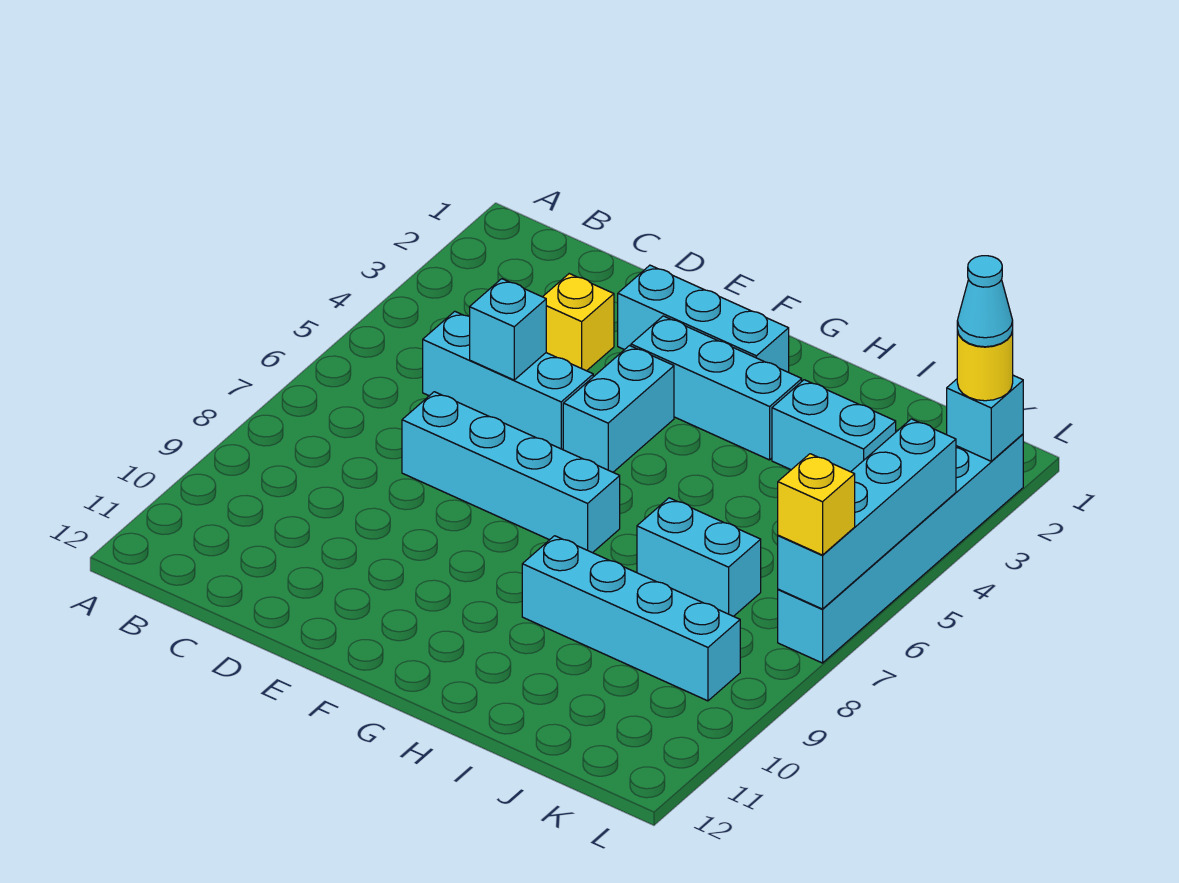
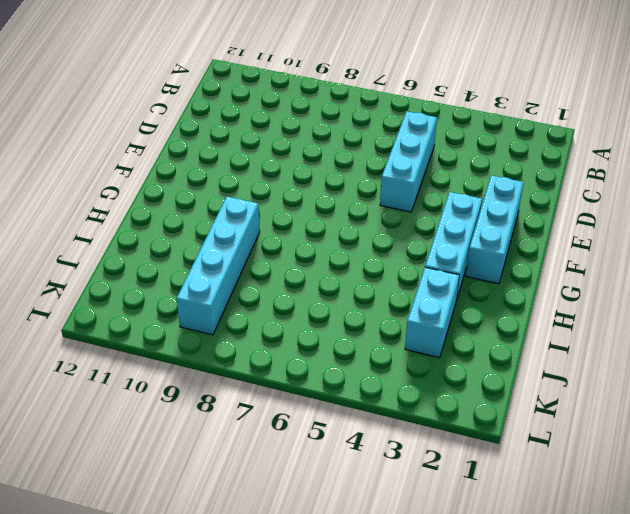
none -> yellow brick D3 level 1
none -> cyan brick D7:G7 level 1
none -> cyan brick F4:F5 level 1

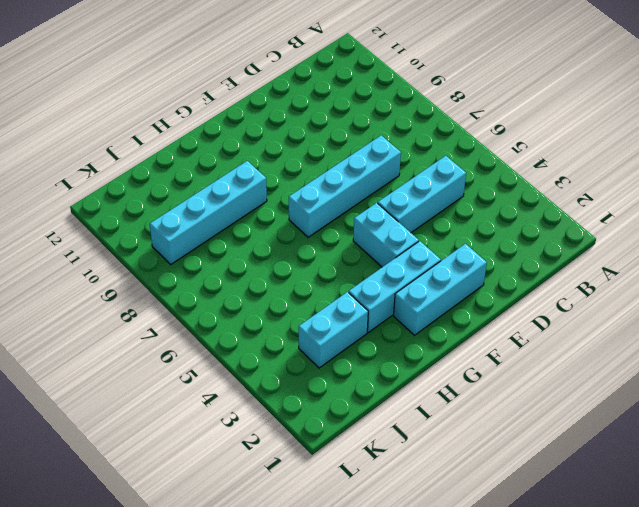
none -> yellow brick D3 level 1
none -> cyan brick I7:J7 level 1
none -> cyan brick L2:L7 level 1

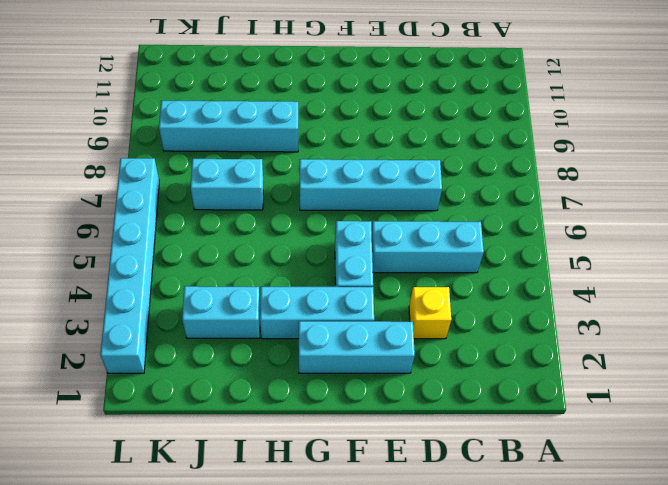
none -> cyan brick D5 level 2
none -> cyan brick L2 level 2
none -> cyan brick L4:L7 level 2

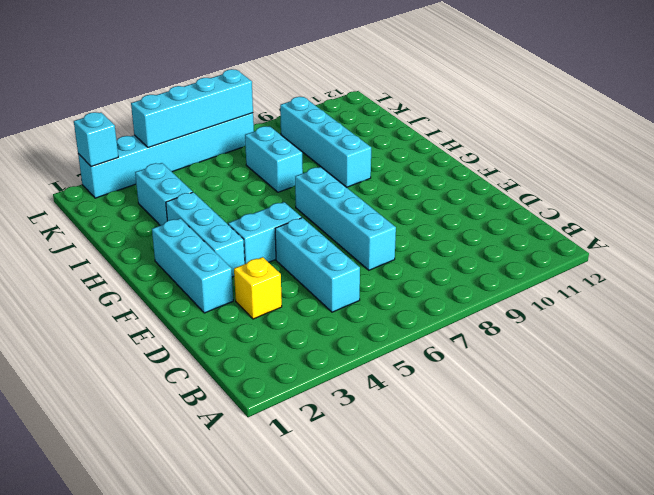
none -> cyan brick D5 level 2
none -> yellow round brick L2 level 3
none -> yellow brick L7 level 3

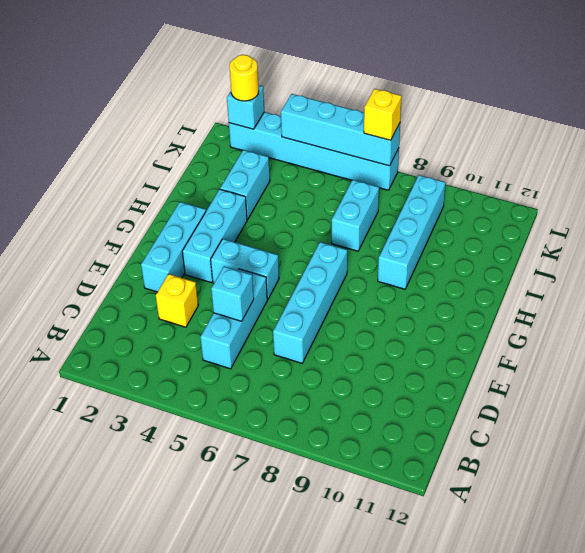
none -> cyan cone L2 level 4

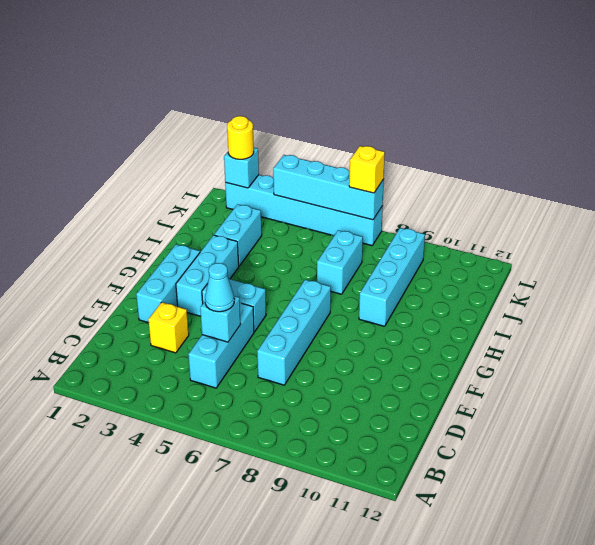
cyan cone D5 level 3 -> cyan cone L2 level 4

